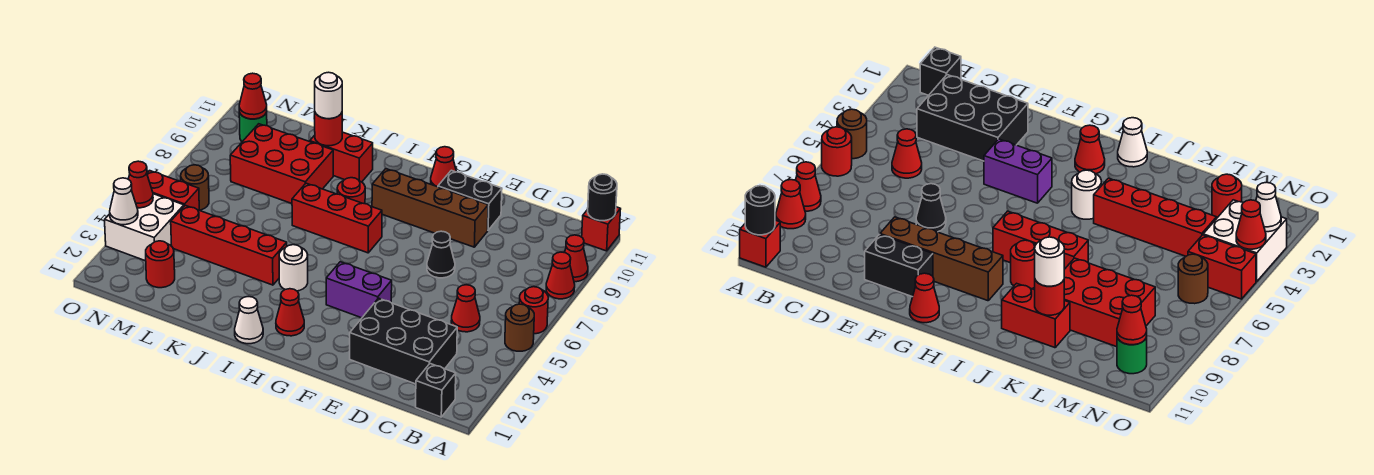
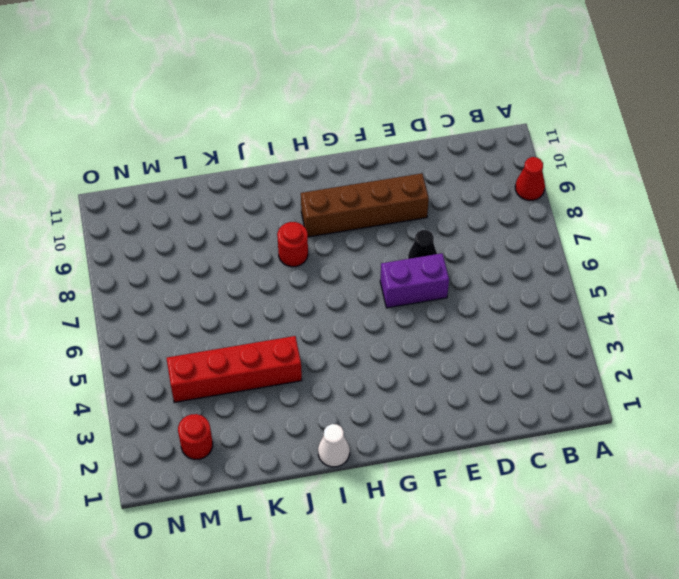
purple brick E6:F6 level 1 -> purple brick F4:G4 level 1
none -> brown round brick A5 level 1
none -> red round brick A6 level 1
none -> red cone A8 level 1
none -> red brick A11 level 1

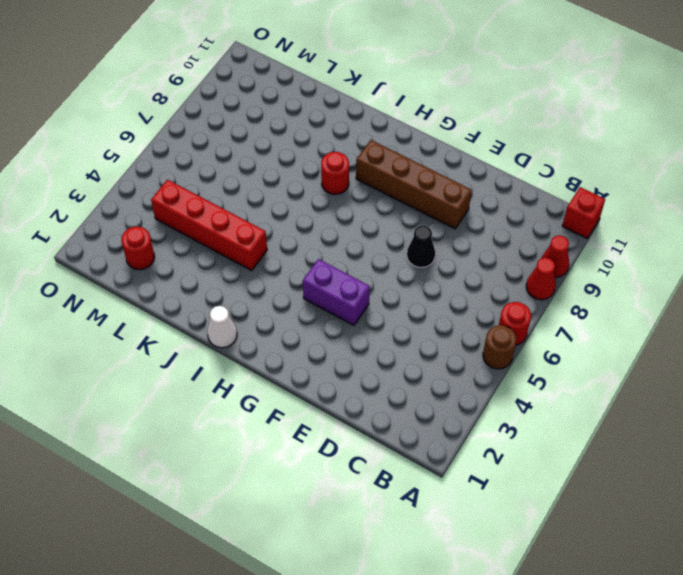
none -> black brick B1 level 1
none -> black brick C2:E3 level 1
none -> red cone C5 level 1
none -> black brick E10:F10 level 1

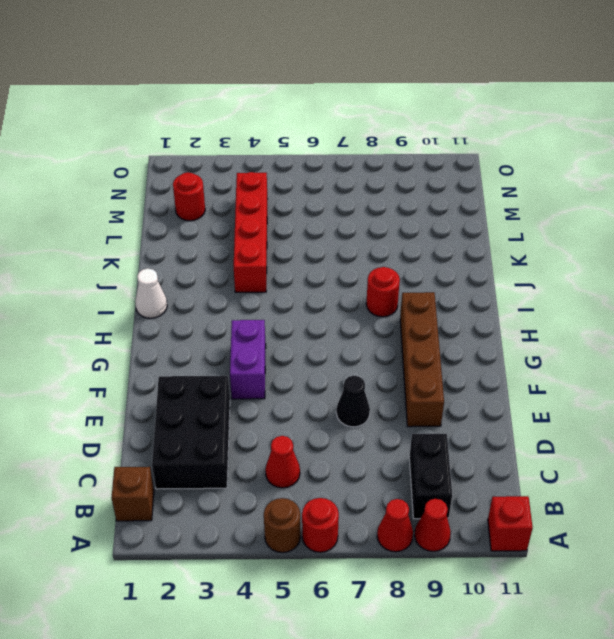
brown brick B1 level 1 -> black brick B1 level 1
black brick B9:C9 level 1 -> black brick E10:F10 level 1
none -> red cone G11 level 1
none -> red cone H2 level 1
none -> red brick H7:J7 level 1
none -> white round brick I4 level 1

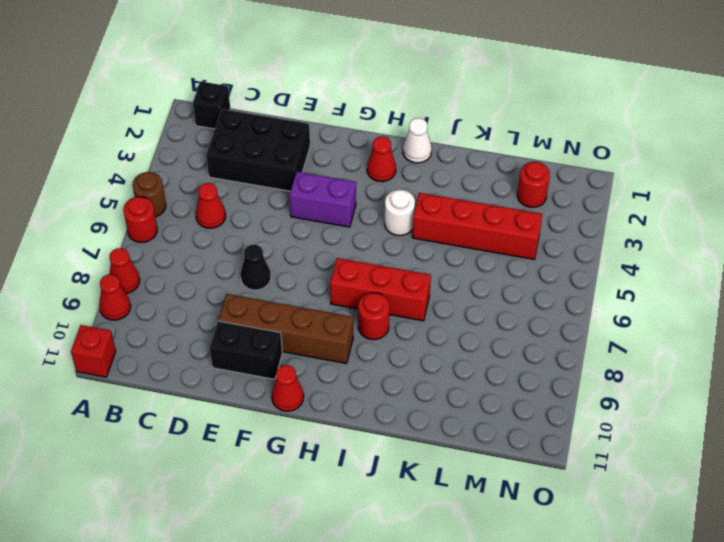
none -> red brick J10:K10 level 1
none -> red brick K8:M9 level 1
none -> white brick N3:O4 level 1
none -> red brick N5:O5 level 1

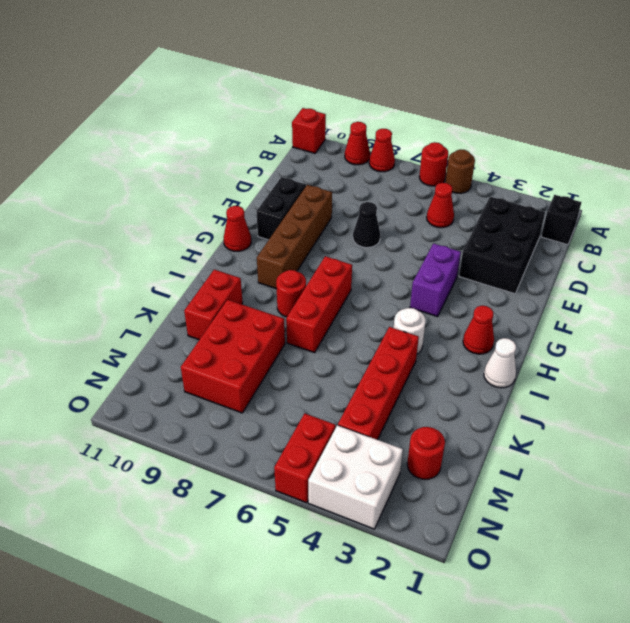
none -> brown round brick N6 level 1
none -> green round brick N10 level 1
none -> black round brick A11 level 2
none -> red round brick K10 level 2

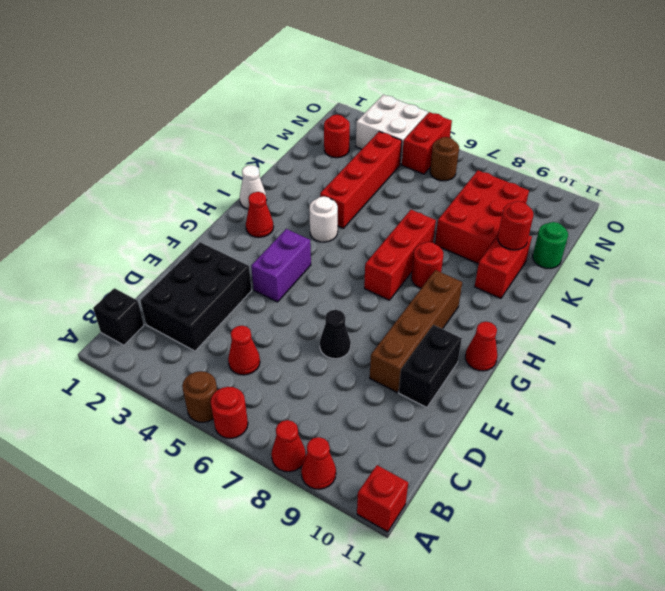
green round brick L11 level 1 -> green round brick N10 level 1
none -> black round brick A11 level 2
none -> red cone N10 level 2
none -> white cone O3 level 2
none -> red cone O4 level 2

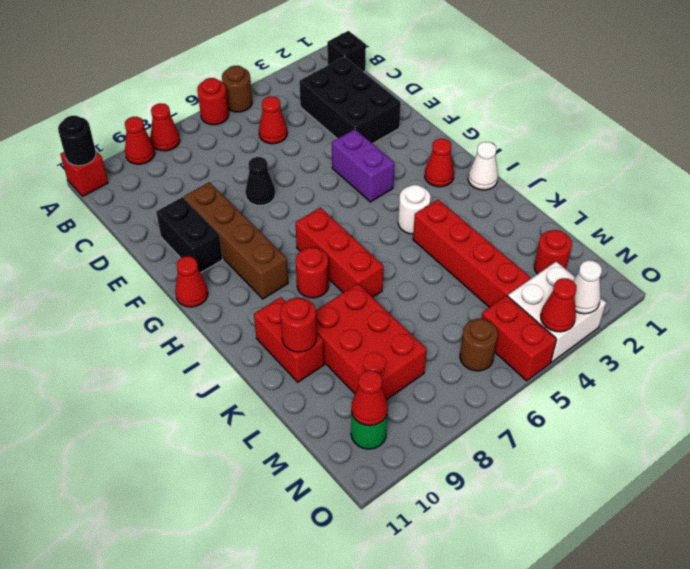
none -> white round brick K10 level 3

